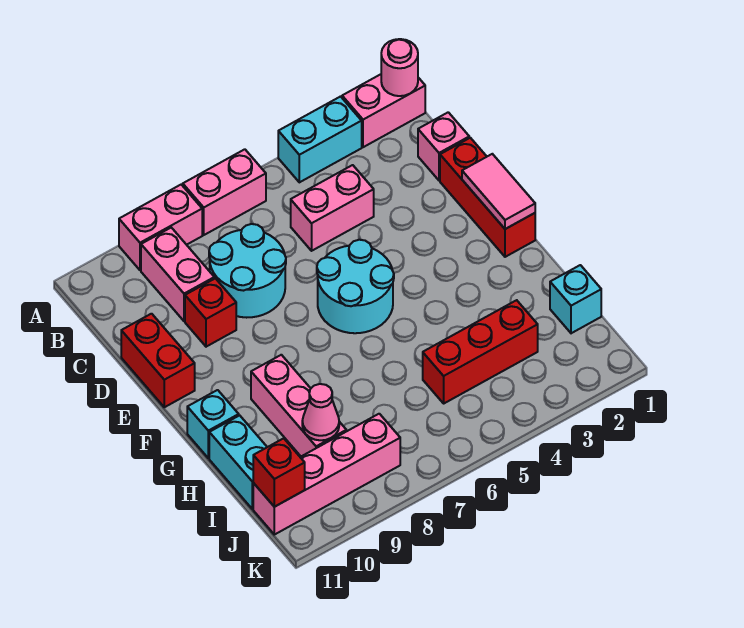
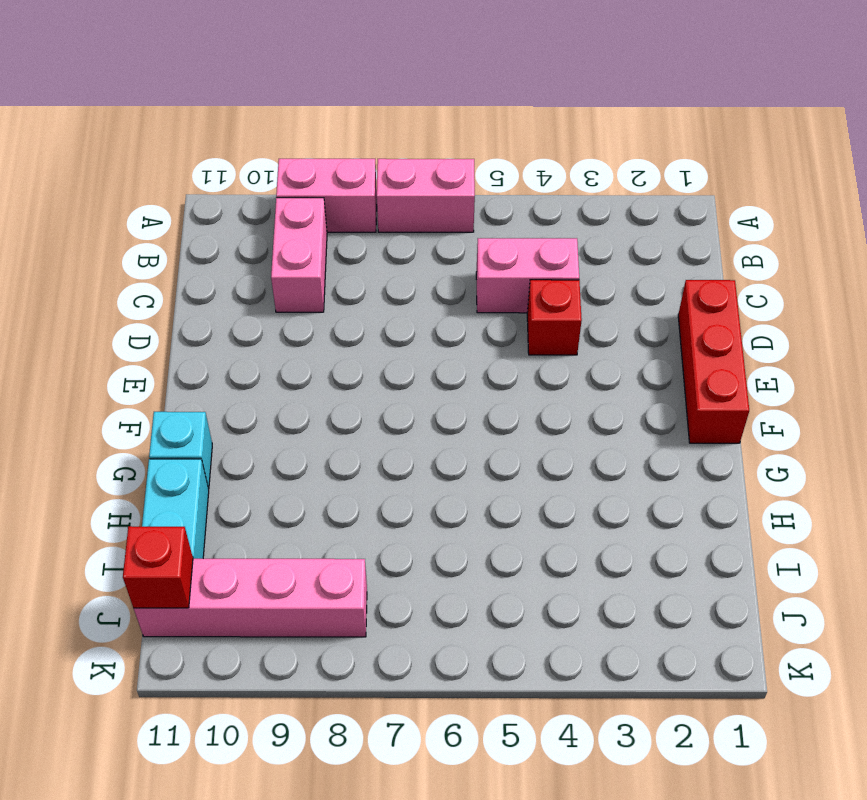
red brick D4 level 1 -> red brick D9 level 1
none -> pink brick A1:A2 level 1
none -> cyan brick A3:A4 level 1
none -> pink brick C1 level 1

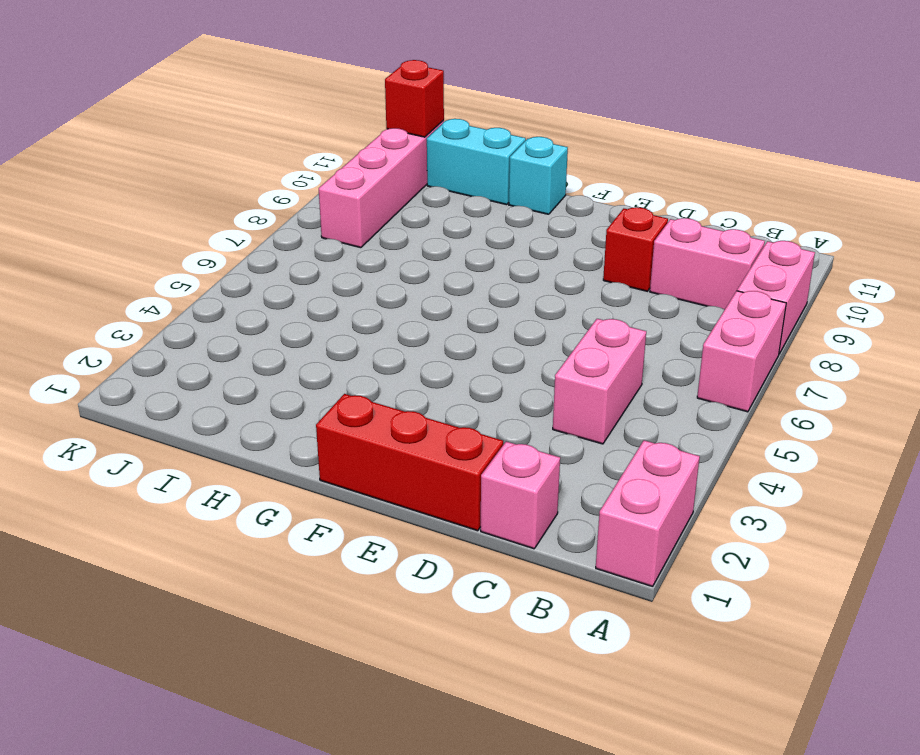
none -> cyan brick A3:A4 level 1
none -> cyan round brick C7:D8 level 1
none -> red brick D11:E11 level 1

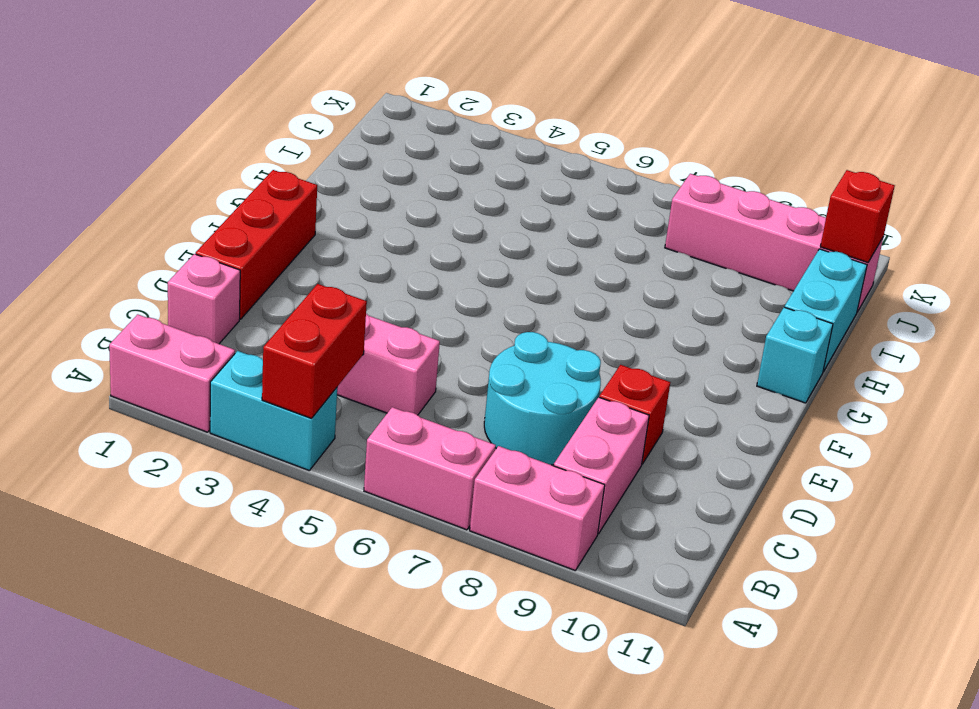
red brick A4:B4 level 2 -> red brick D11:E11 level 1
none -> cyan round brick E5:F6 level 1
none -> pink brick G9:I9 level 1
none -> cyan brick I1 level 1

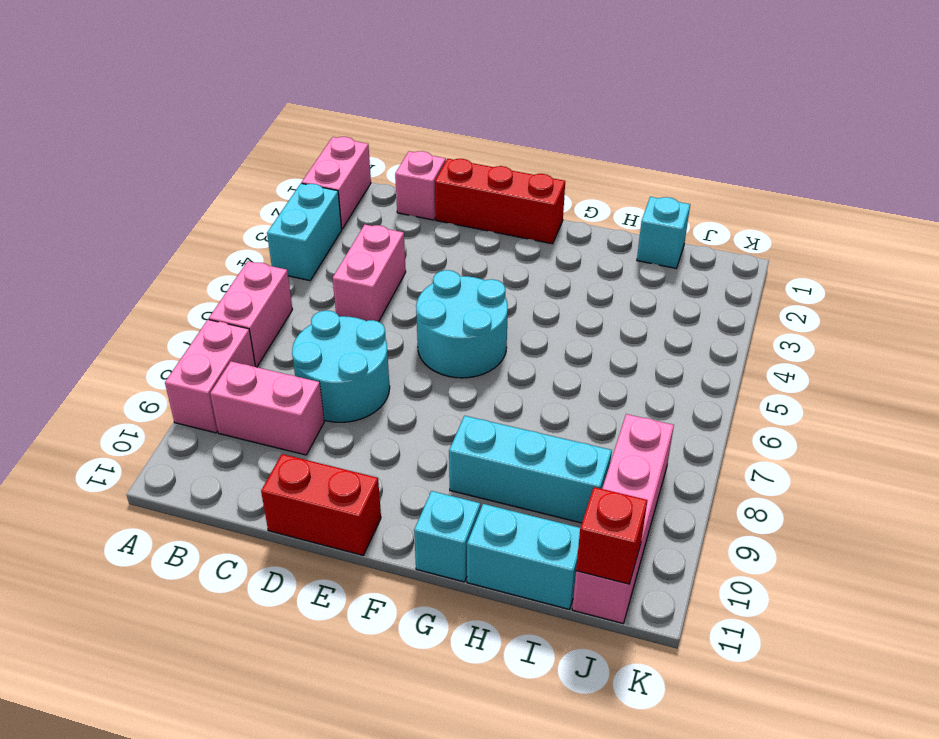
cyan brick G9:I9 level 1 -> pink brick G9:I9 level 1
none -> red brick D9 level 1
none -> red brick I3:I5 level 1
none -> pink round brick A1 level 2

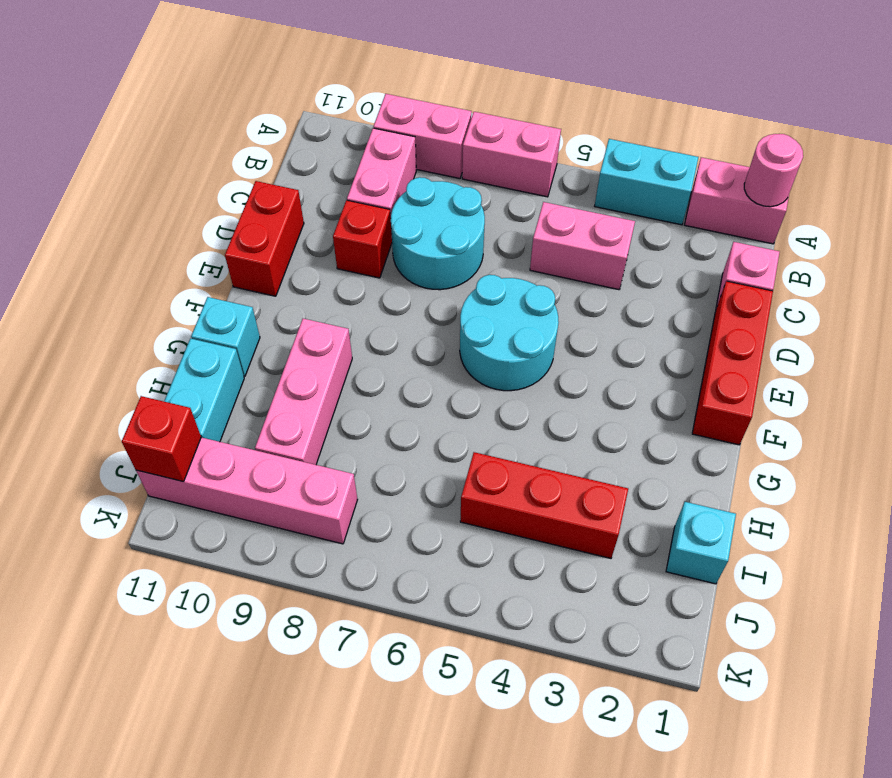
none -> pink tile E1:F1 level 2
none -> pink cone I9 level 2

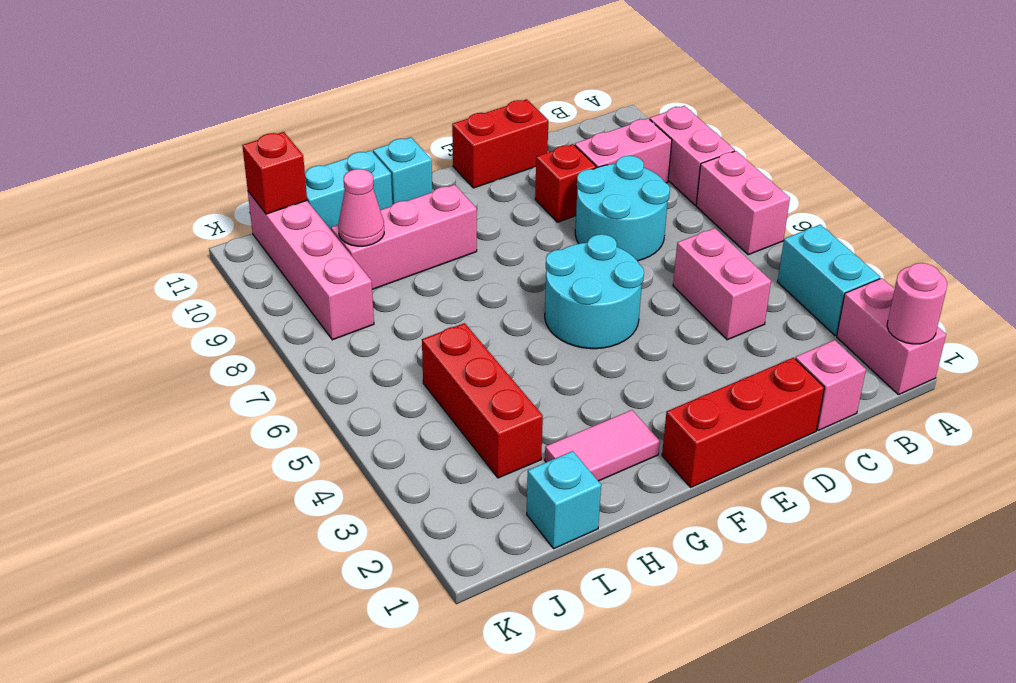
pink tile G2:H2 level 1 -> pink tile E1:F1 level 2

